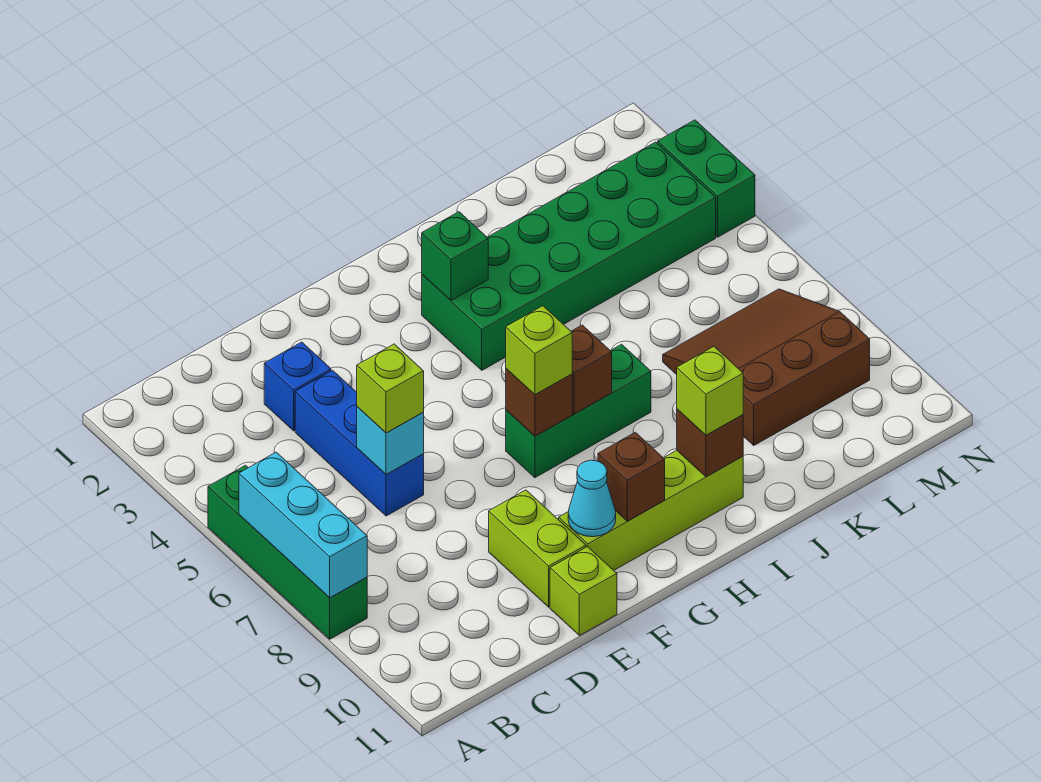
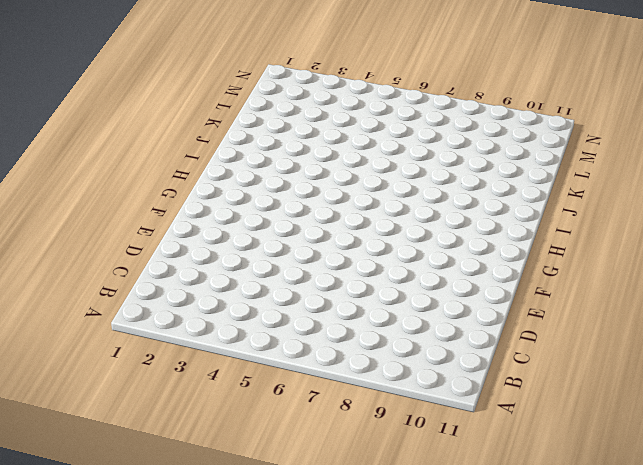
none -> green brick A5:A8 level 1
none -> blue brick D3 level 1
none -> blue brick D4:D6 level 1

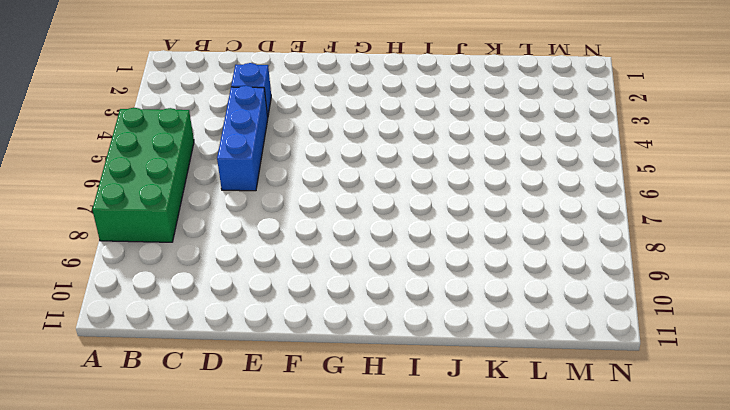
green brick A5:B8 level 1 -> green brick A5:A8 level 1
none -> lime brick E9:E10 level 1
none -> lime brick E11 level 1
none -> lime brick F10:I10 level 1

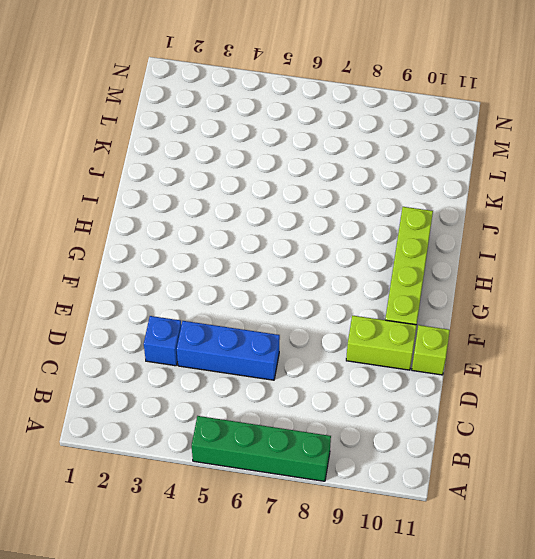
none -> green brick G7:I7 level 1
none -> green brick H3:M4 level 1
none -> brown slope K7:M9 level 1 top 9

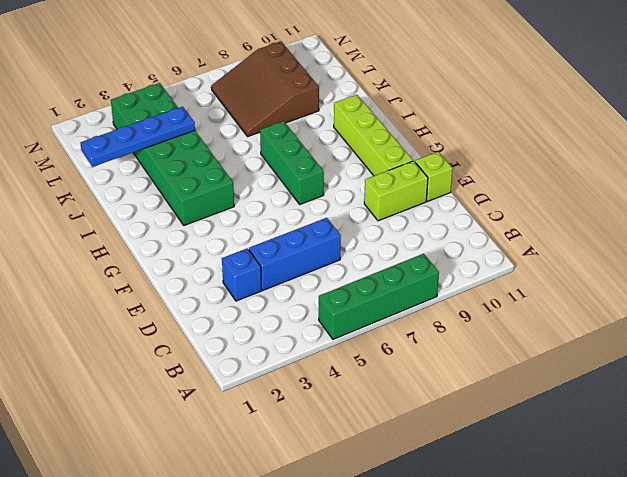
blue plate K1:K4 level 2 -> none
none -> green brick N3:N4 level 1
none -> cyan brick A6:A8 level 2
none -> cyan brick D6 level 2

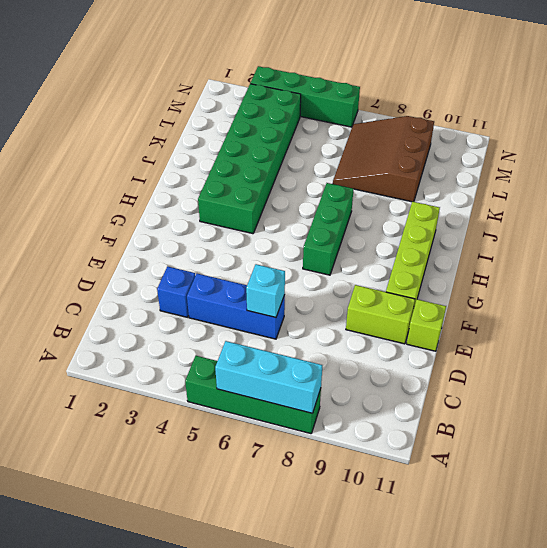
green brick N3:N6 level 1 -> green brick N3:N4 level 1
none -> cyan cone F10 level 2
none -> brown brick G7 level 2
none -> brown brick G10 level 2

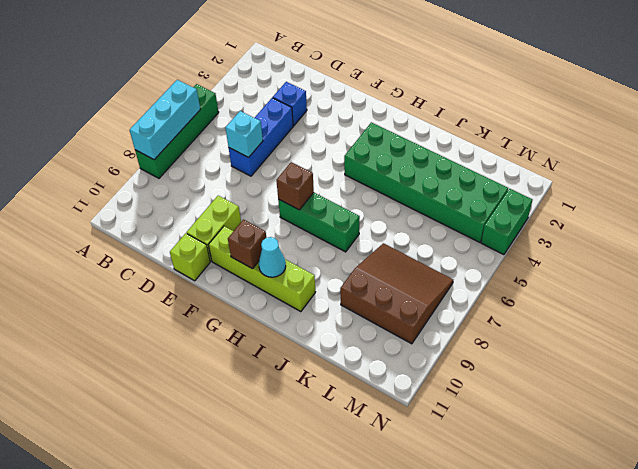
cyan cone H10 level 2 -> cyan cone F10 level 2
none -> green brick H3 level 2
none -> brown brick H7 level 2
none -> brown brick I10 level 2

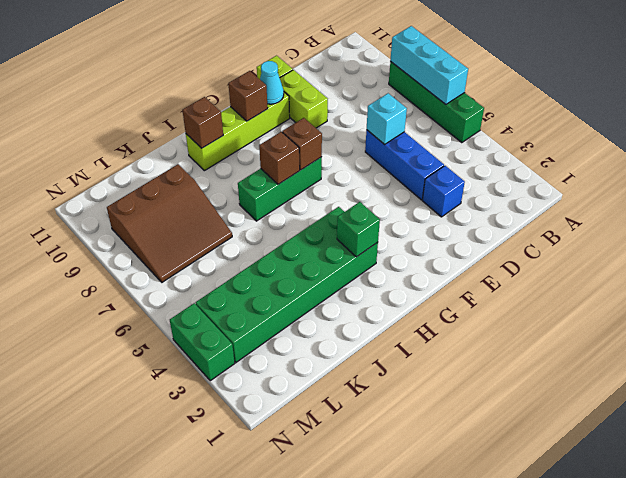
none -> lime brick D6 level 3
none -> lime brick G7 level 3
none -> lime brick I10 level 3

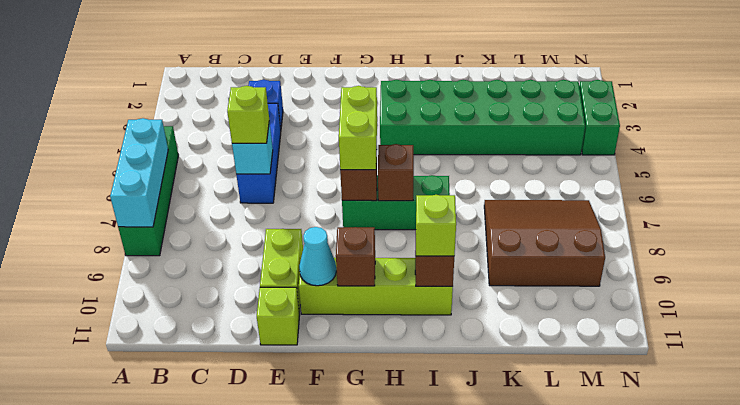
lime brick G6:G7 level 3 -> lime brick G7 level 3
none -> green brick H3 level 2

